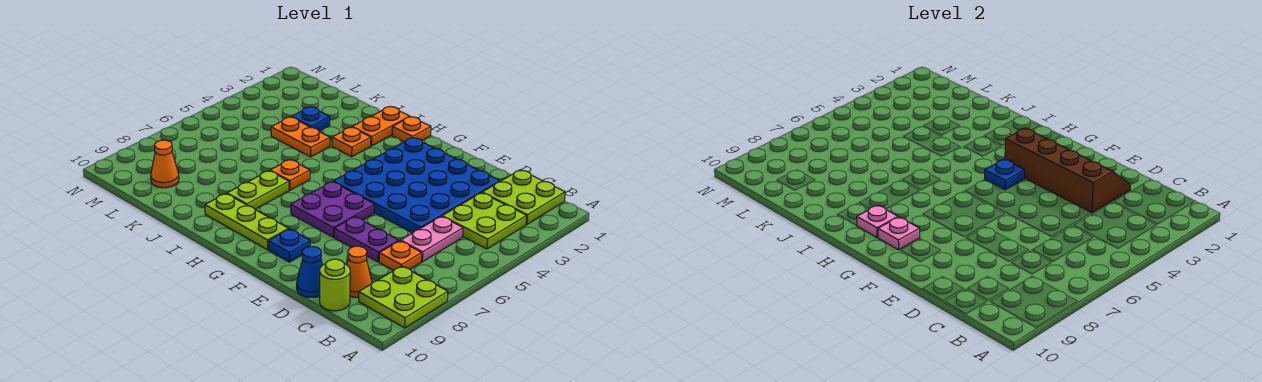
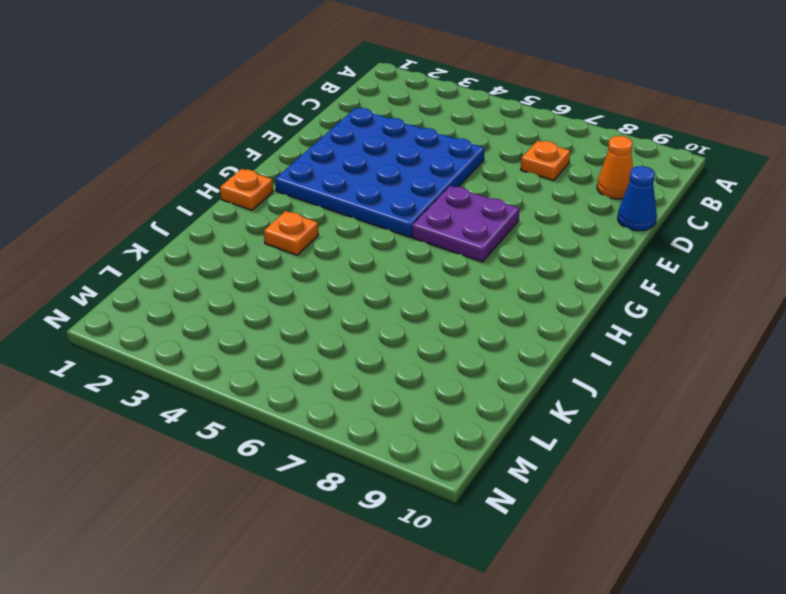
none -> lime plate A8:B9 level 1
none -> lime plate B1:C2 level 1
none -> lime plate B3:C4 level 1

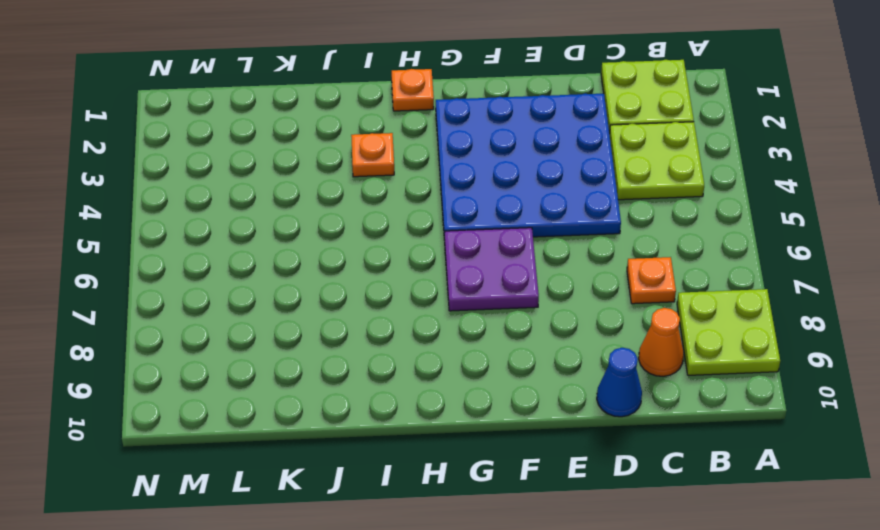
none -> pink plate C5:C6 level 1
none -> lime round brick C10 level 1
none -> purple plate D7:E7 level 1

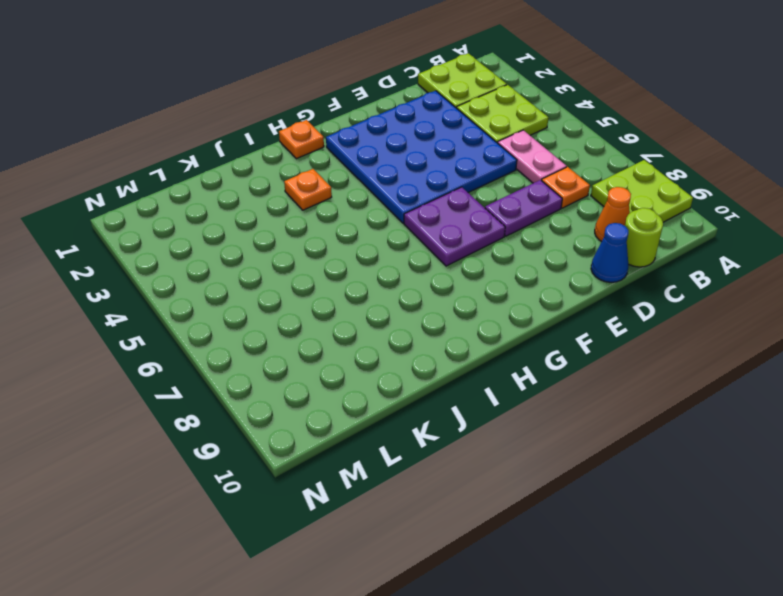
none -> blue plate F9 level 1
none -> lime plate G9:I9 level 1
none -> orange plate I1:I2 level 1

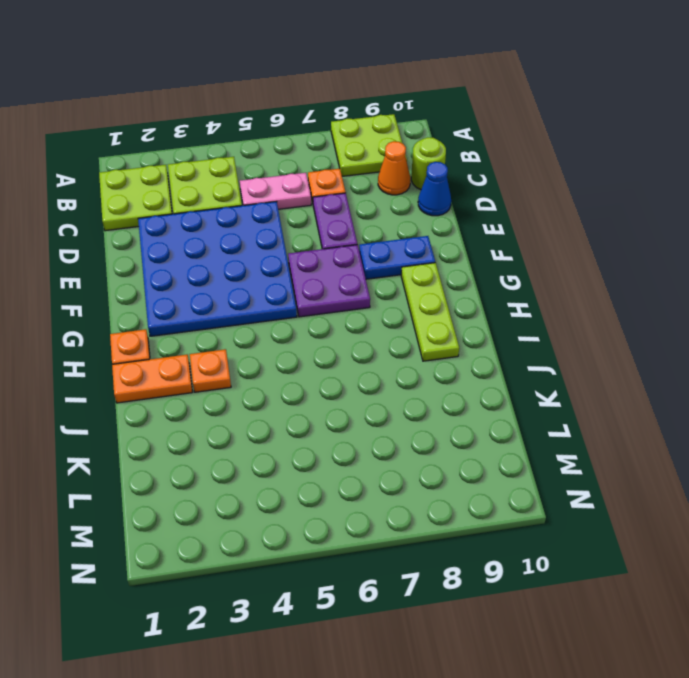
blue plate F8:F9 level 1 -> blue plate F9 level 1
none -> orange plate I6 level 1
none -> lime plate I7:I8 level 1
none -> orange plate J4:K4 level 1

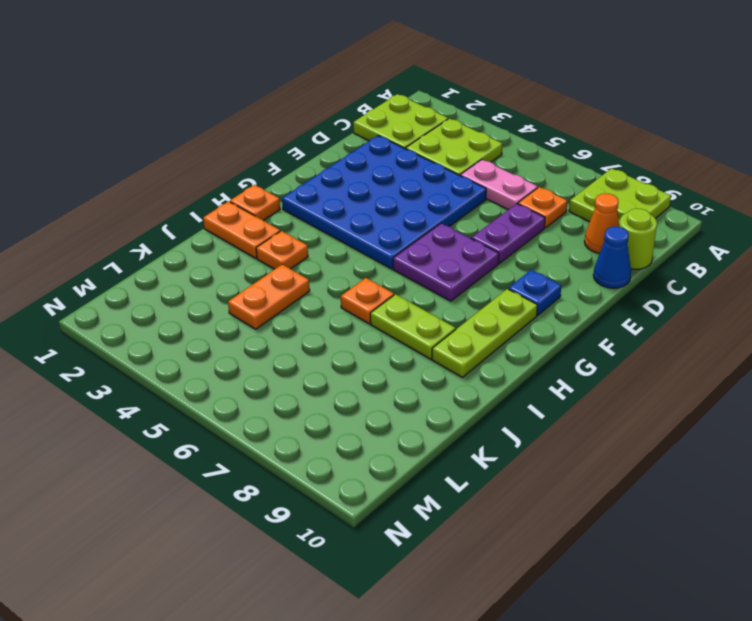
none -> blue plate K3 level 1
none -> orange cone L9 level 1
none -> brown slope D2:G3 level 2 top 3

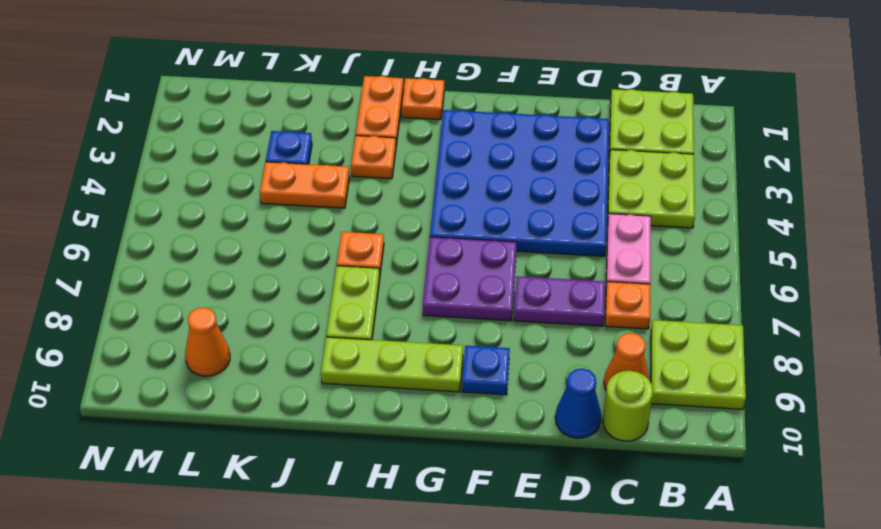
none -> brown slope D2:G3 level 2 top 3
none -> blue plate G4 level 2
none -> pink plate G9 level 2

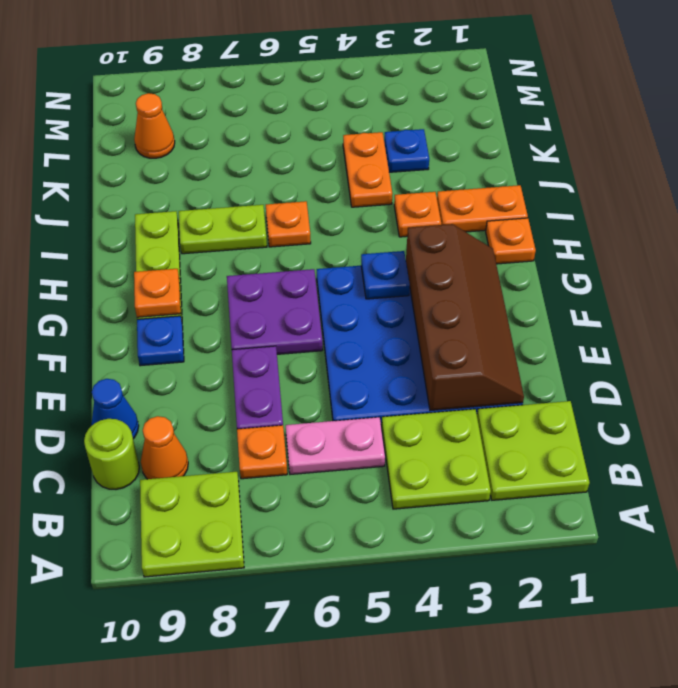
orange plate G9 level 2 -> pink plate G9 level 2
none -> pink plate H9 level 2

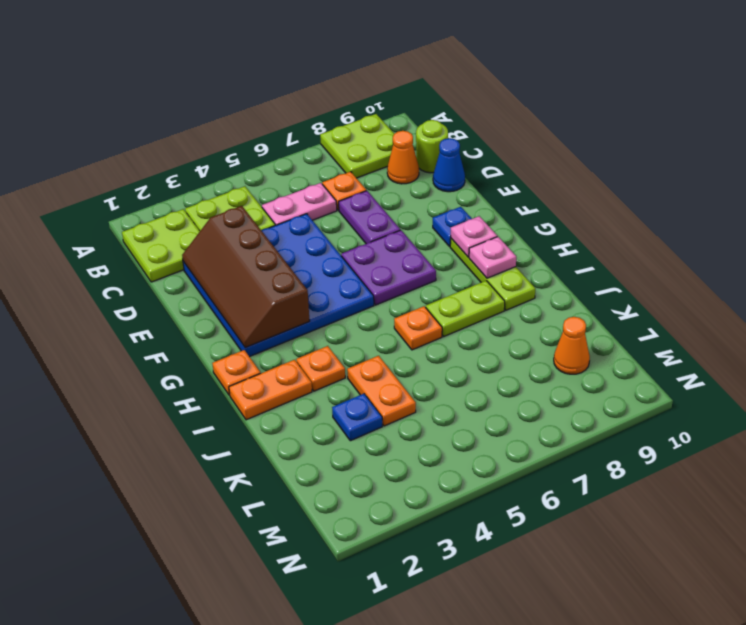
none -> blue plate G4 level 2

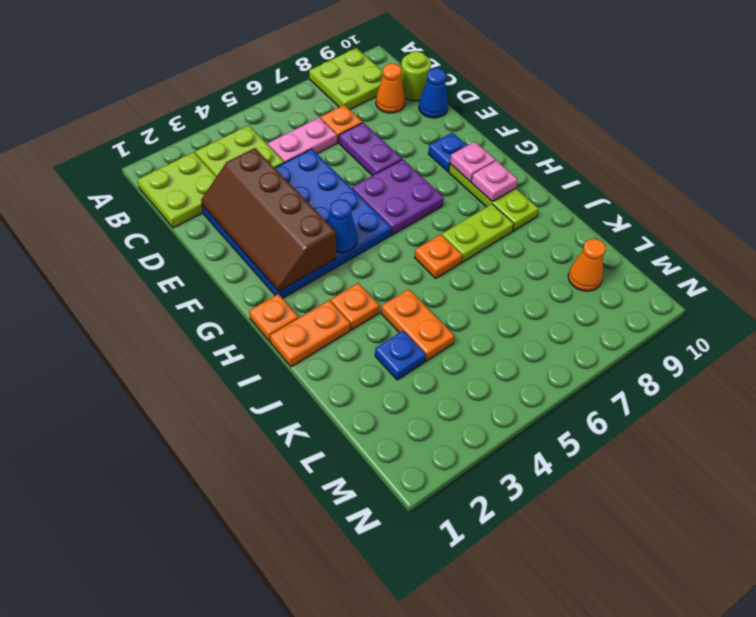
blue cone G4 level 2 -> blue plate G4 level 2

